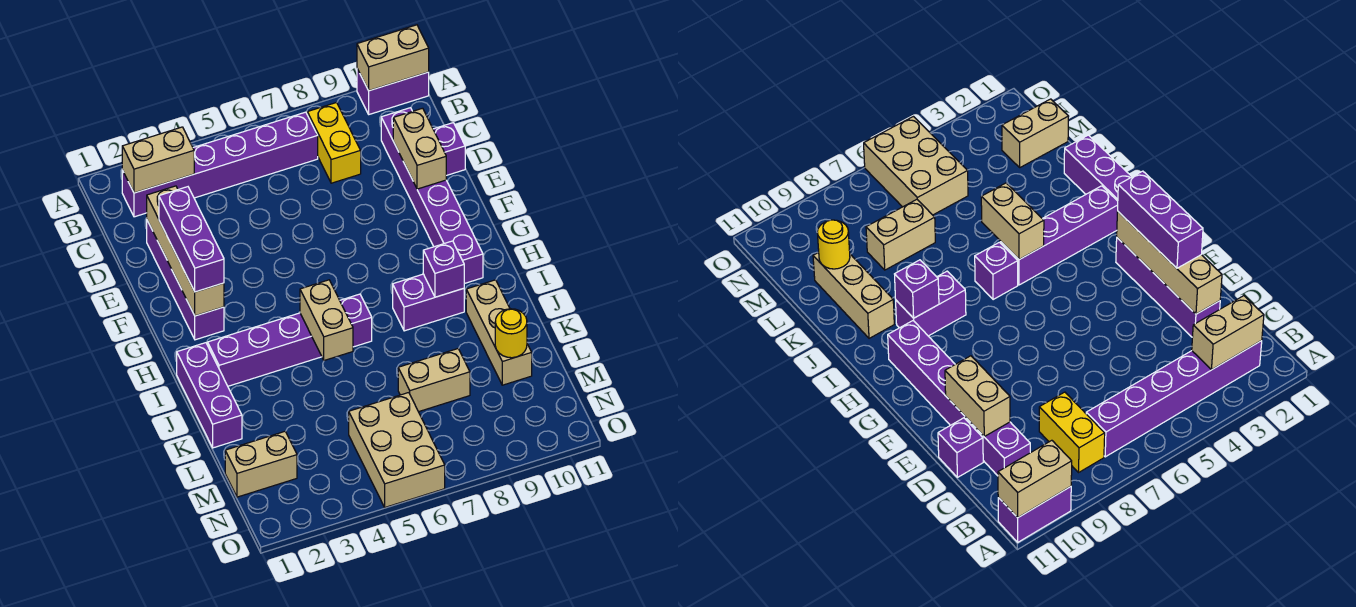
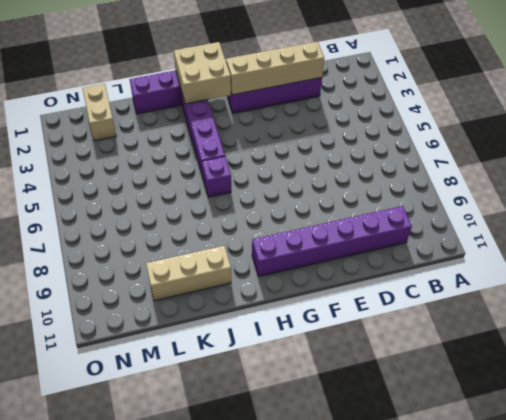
tan brick H1:I2 level 2 -> none
none -> purple brick A10:A11 level 1
none -> purple brick B2:B7 level 1
none -> yellow brick B8:C8 level 1

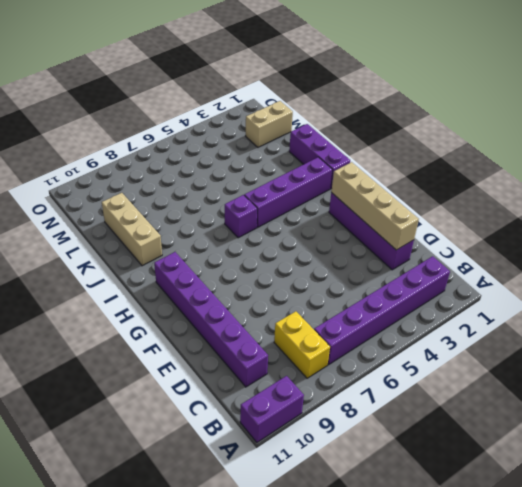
none -> purple brick D11 level 1
none -> purple brick I8:I9 level 1
none -> tan brick L7:L8 level 1

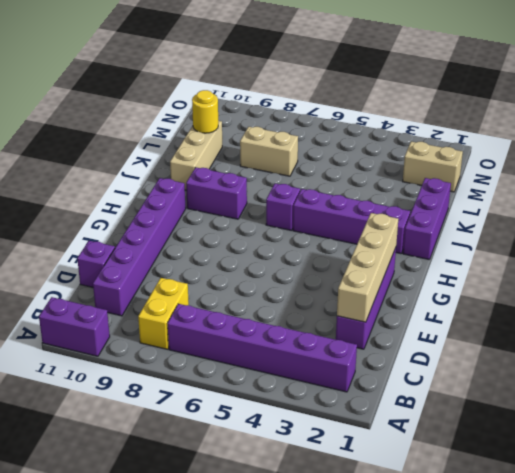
none -> tan brick M5:O6 level 1
none -> tan brick A10:A11 level 2
none -> tan brick B2:B3 level 2

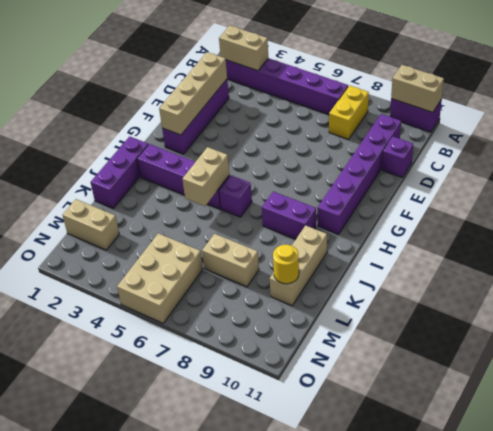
none -> tan brick D10:E10 level 2
none -> purple brick I9 level 2
none -> purple brick E2:G2 level 3

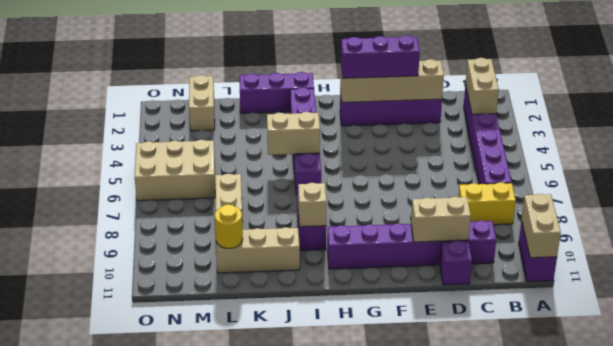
tan brick I9 level 2 -> purple brick I9 level 2

